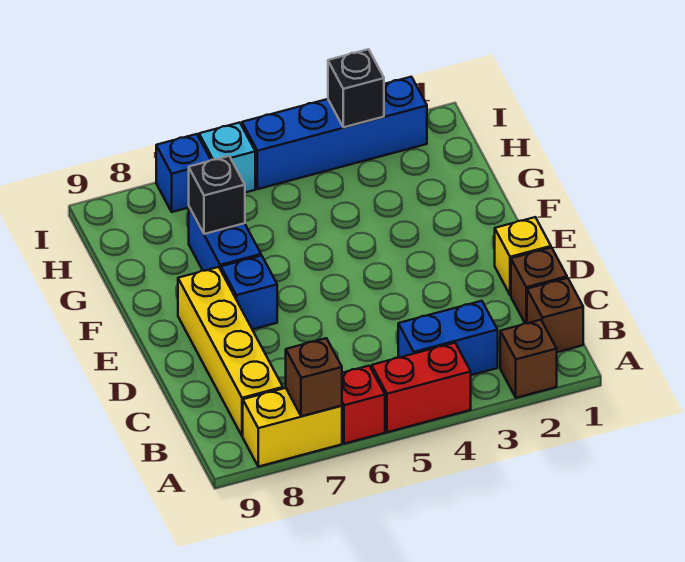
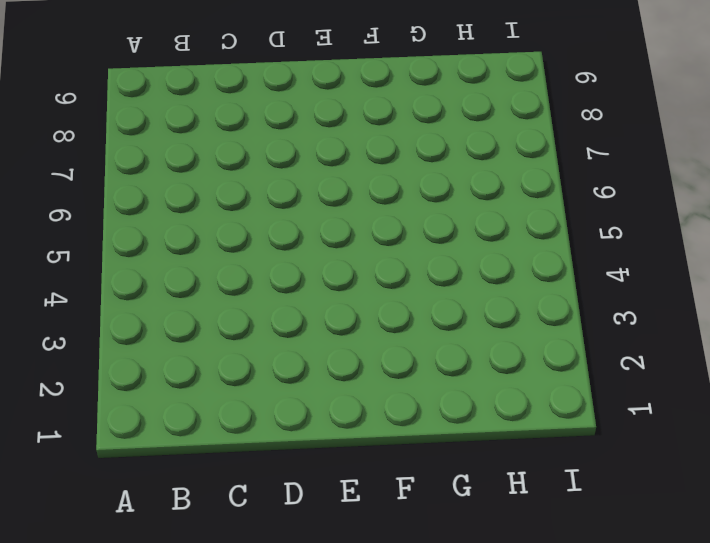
none -> brown brick A2 level 1
none -> red brick A4:A5 level 1
none -> red brick A6 level 1

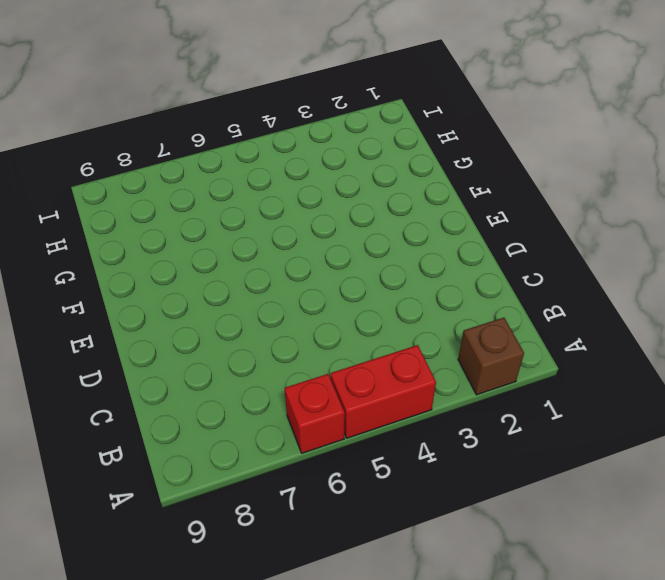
none -> yellow brick A7:A8 level 1
none -> brown brick B1 level 1
none -> blue brick B3:B4 level 1

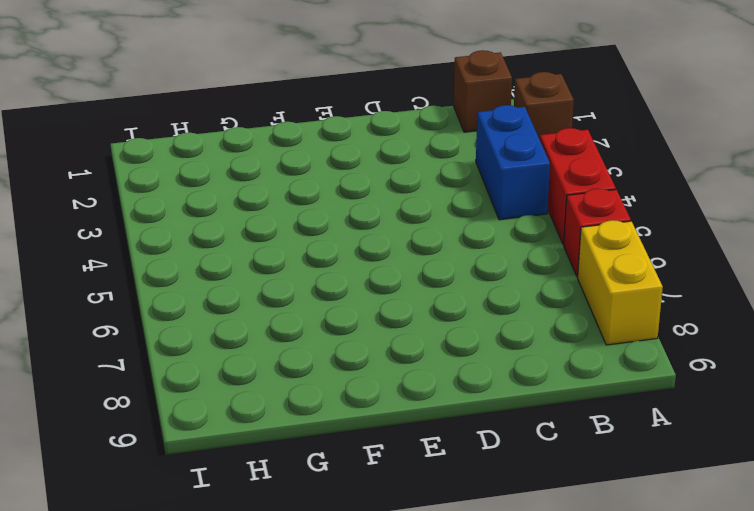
none -> yellow brick B8:E8 level 1
none -> brown brick C1 level 1
none -> yellow brick D1 level 1

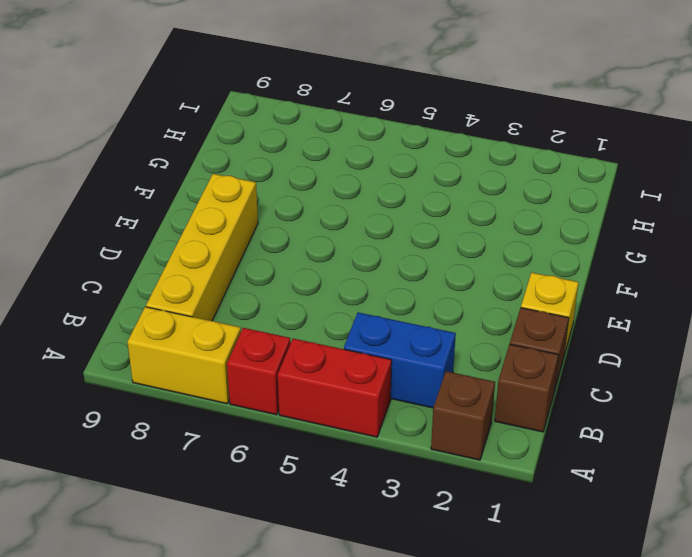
none -> blue brick E7 level 1
none -> blue brick F7:G7 level 1
none -> blue brick I2:I5 level 1

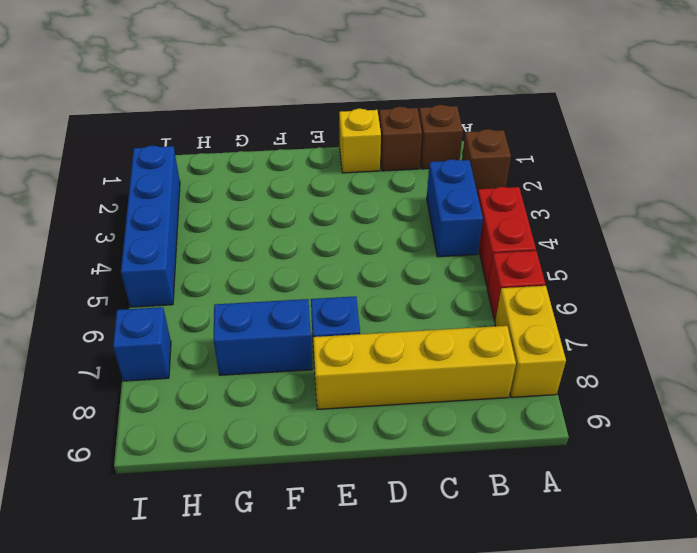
none -> cyan brick I6 level 1
none -> brown brick A7 level 2
none -> black brick G7 level 2

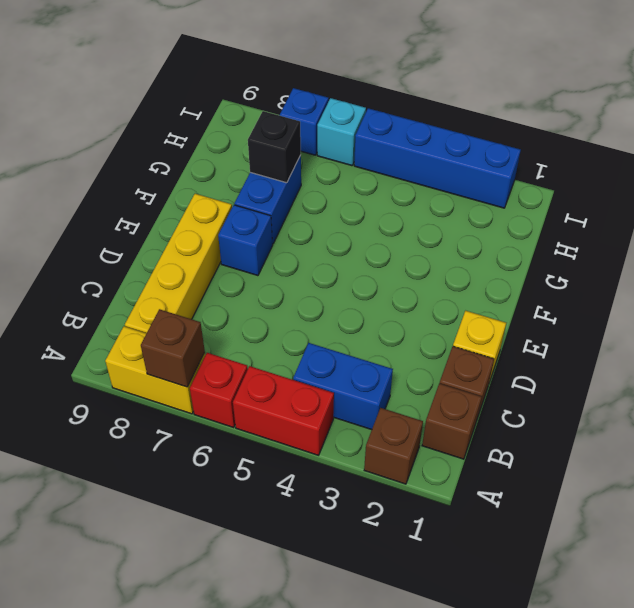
none -> black brick I3 level 2

